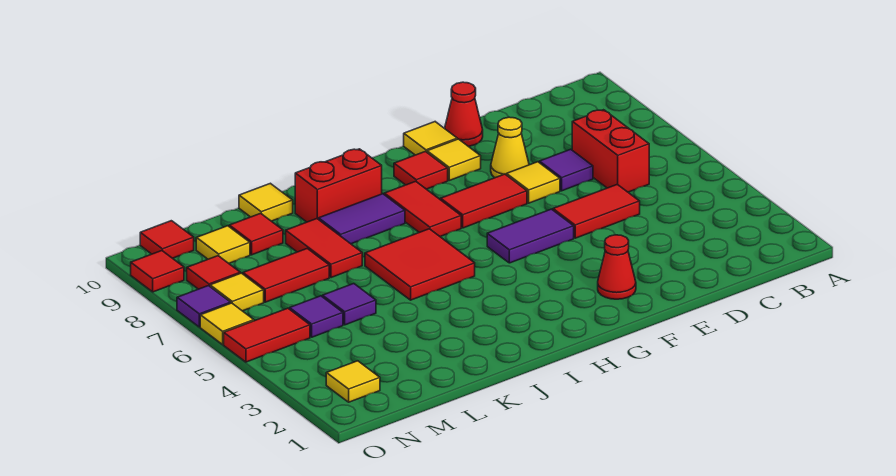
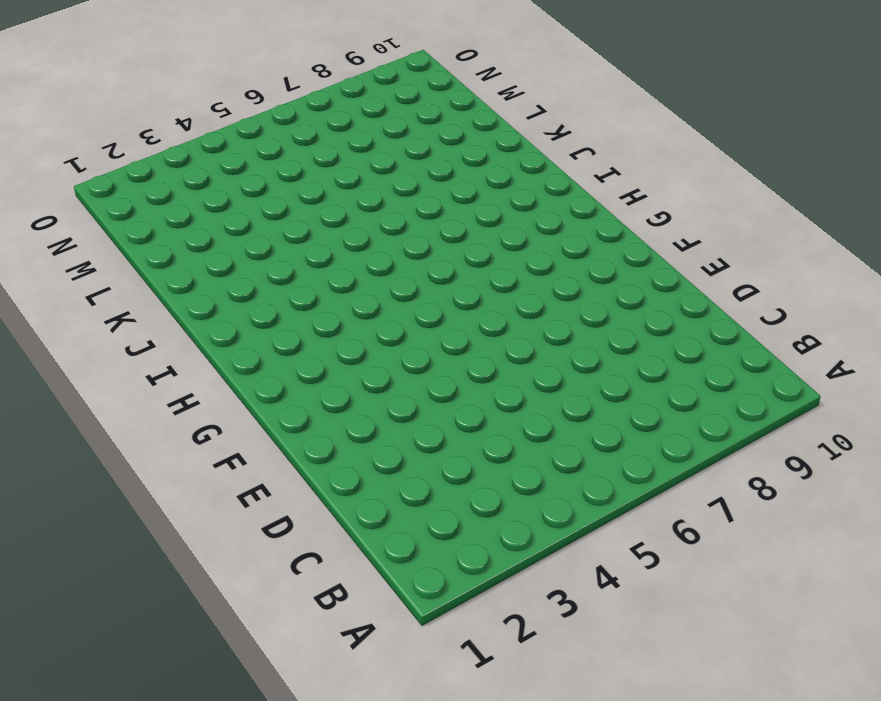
none -> red brick C6:C7 level 1
none -> red tile D5:E5 level 1
none -> purple tile D7 level 1
none -> yellow tile E7 level 1

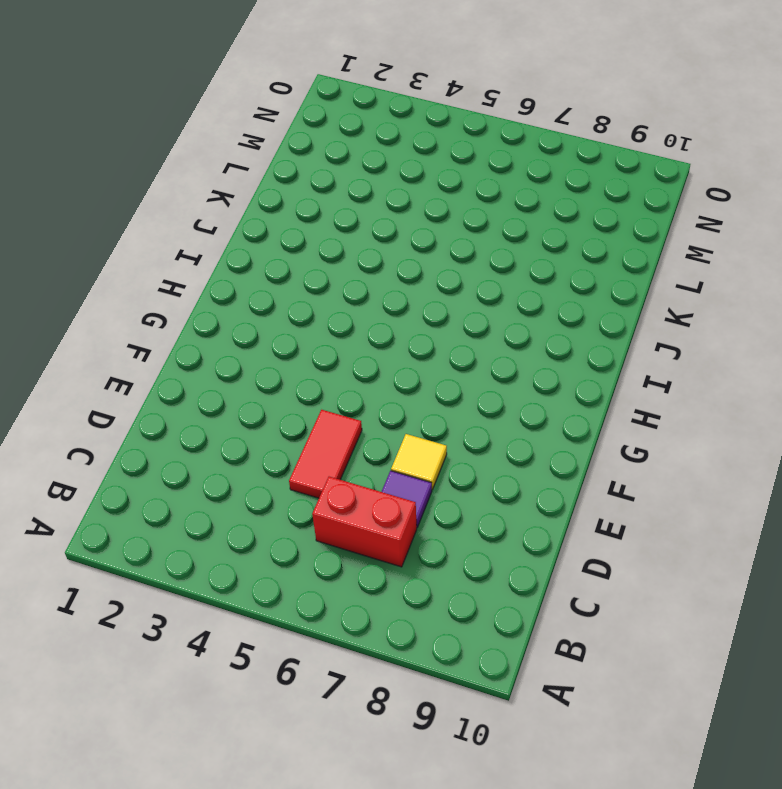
none -> yellow cone E8 level 1
none -> red cone E10 level 1
none -> red cone F2 level 1
none -> purple tile F5:G5 level 1

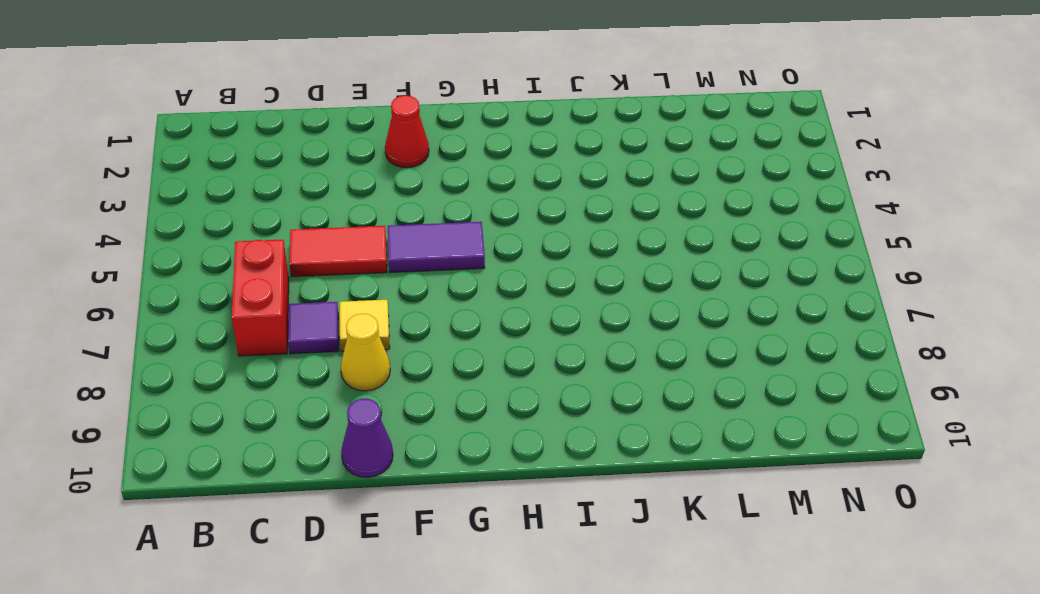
purple cone E10 level 1 -> red cone E10 level 1
none -> red tile F7:G7 level 1
none -> yellow tile F9 level 1
none -> yellow tile F10 level 1
none -> red tile G9 level 1

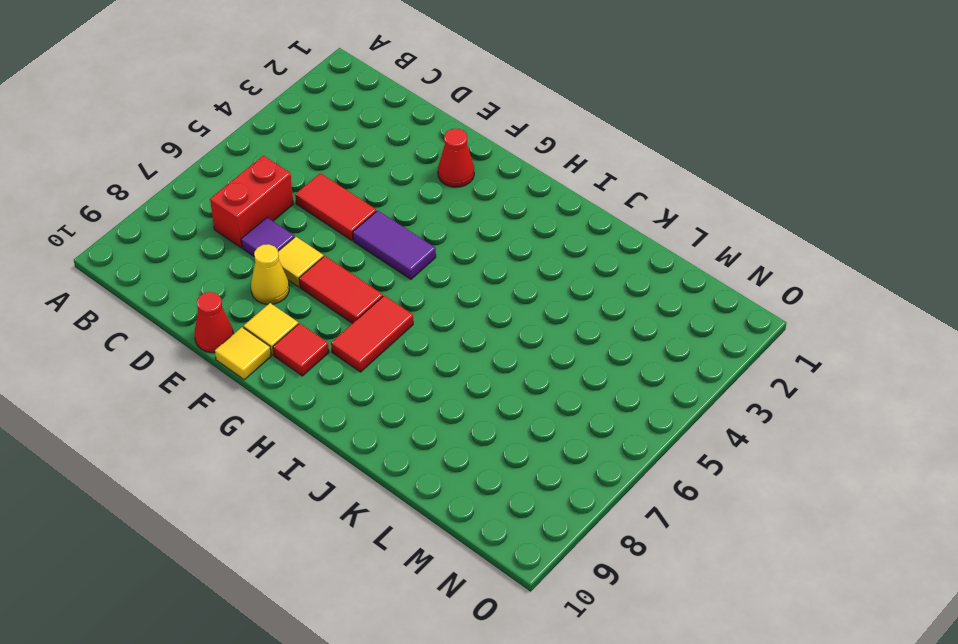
none -> red tile I5:J6 level 1
none -> purple tile I8:J8 level 1
none -> red brick I9:J9 level 1
none -> red tile K7:K8 level 1

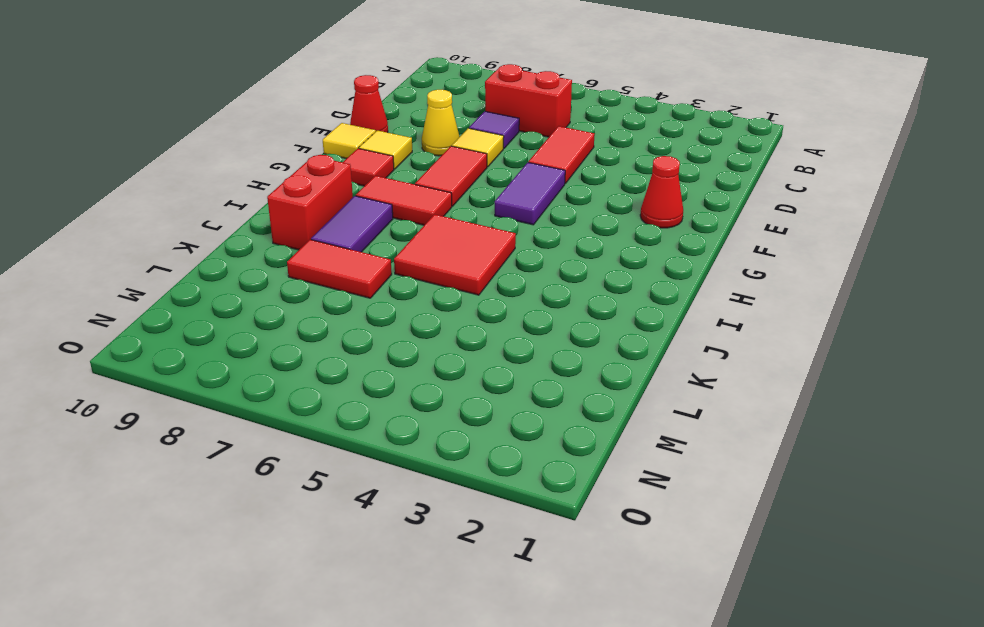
none -> yellow tile K10 level 1
none -> purple tile L5 level 1
none -> red tile L7:M7 level 1
none -> red tile L9 level 1

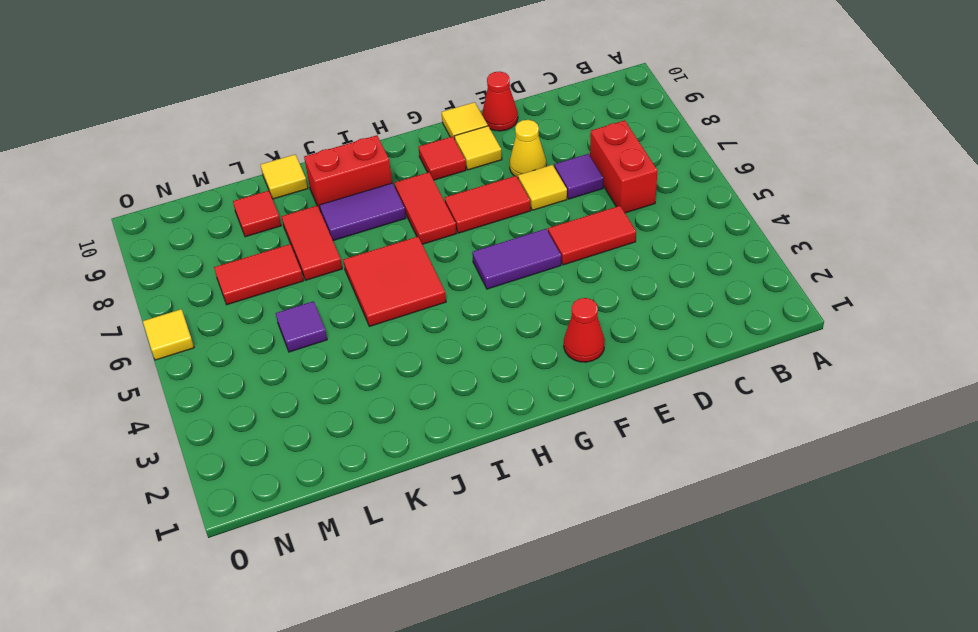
none -> purple tile M5 level 1
none -> yellow tile M9 level 1
none -> yellow tile N2 level 1
none -> red tile N5:O5 level 1

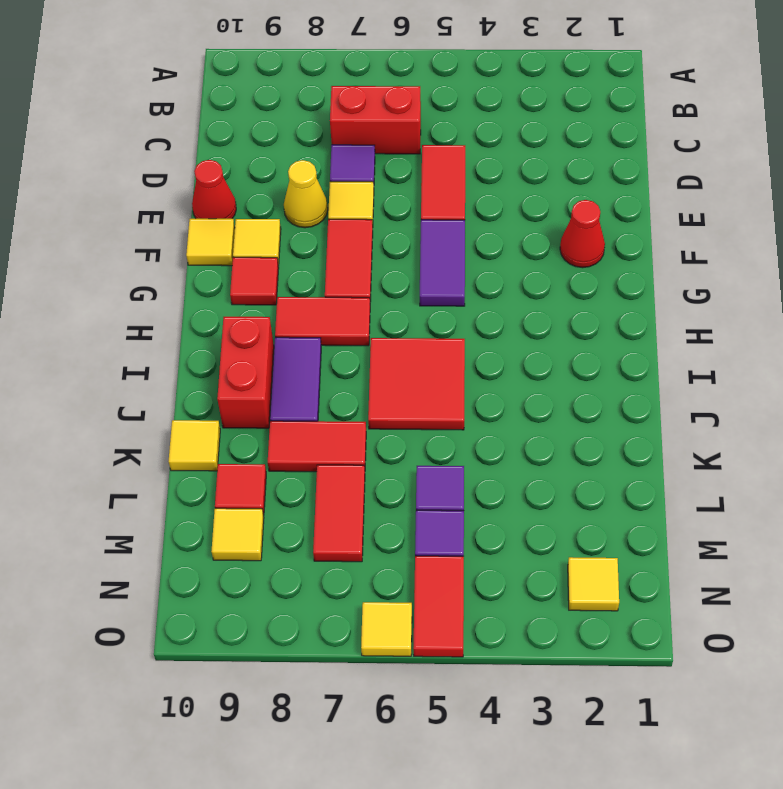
none -> yellow tile N7 level 1
none -> red tile N8 level 1
none -> red tile N10 level 1
none -> purple tile O7 level 1

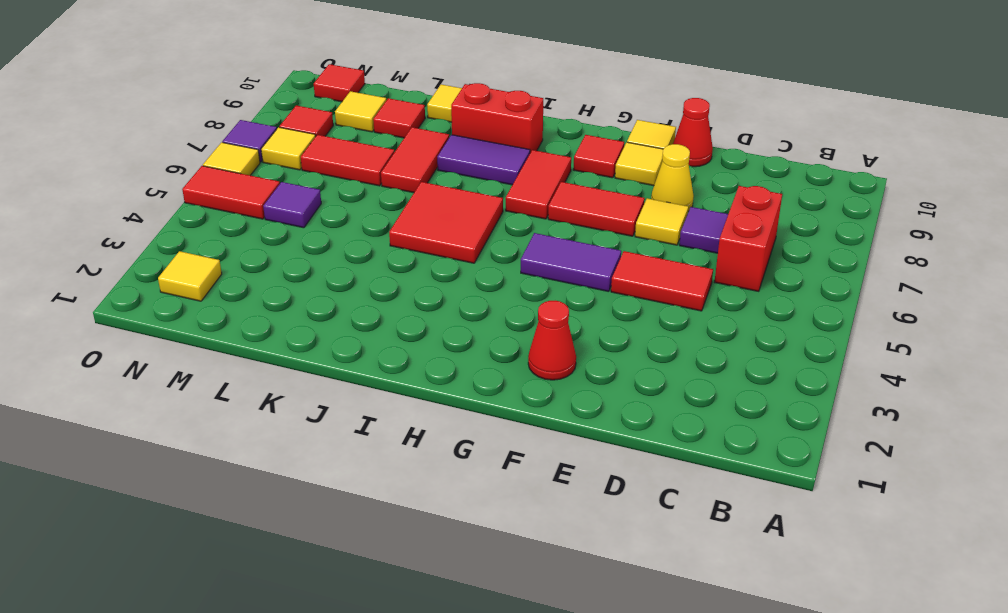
none -> purple tile L5 level 1
none -> red tile O9 level 1

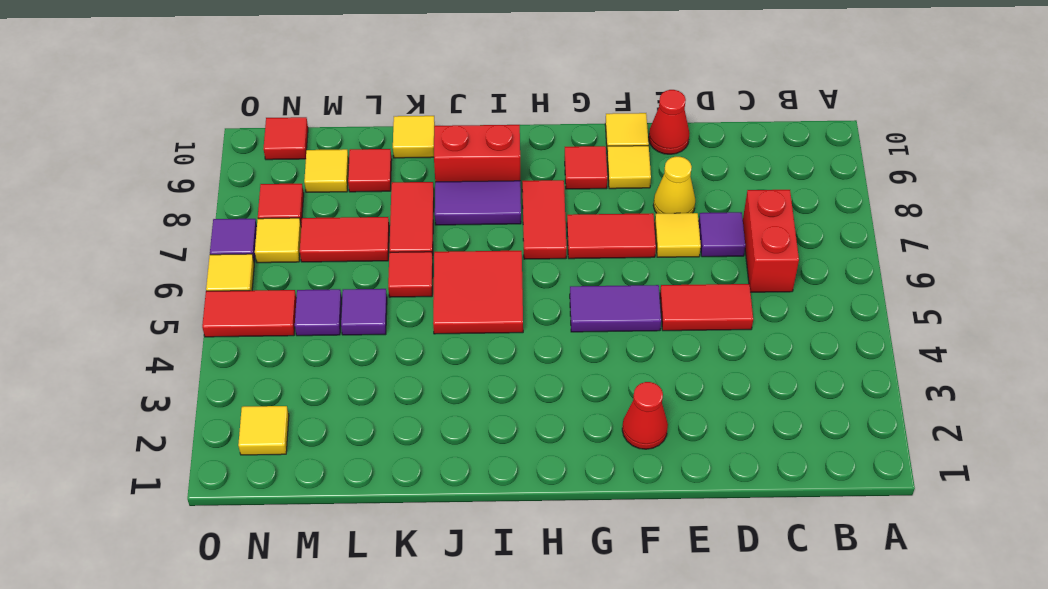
red tile K6 level 1 -> red tile O9 level 1

